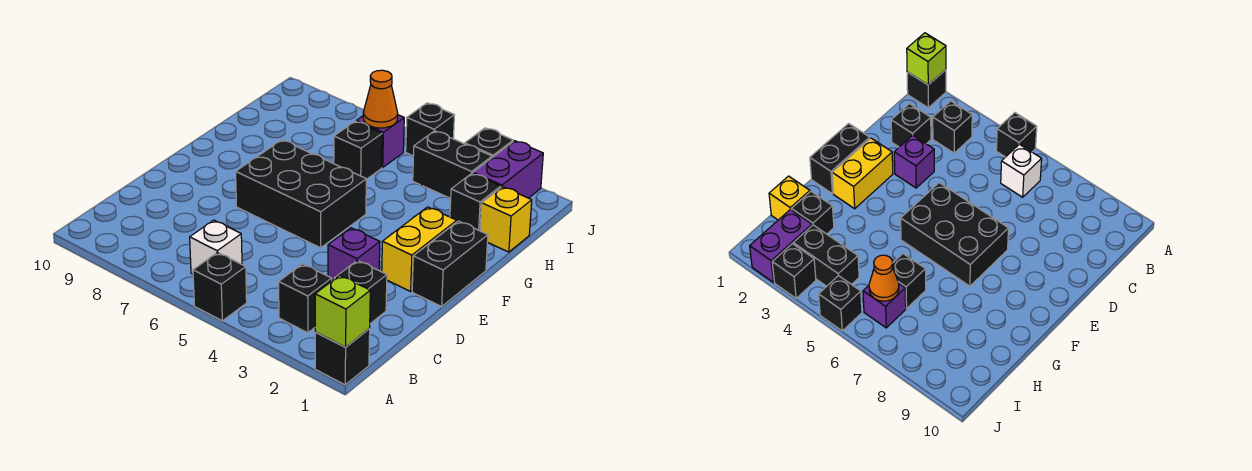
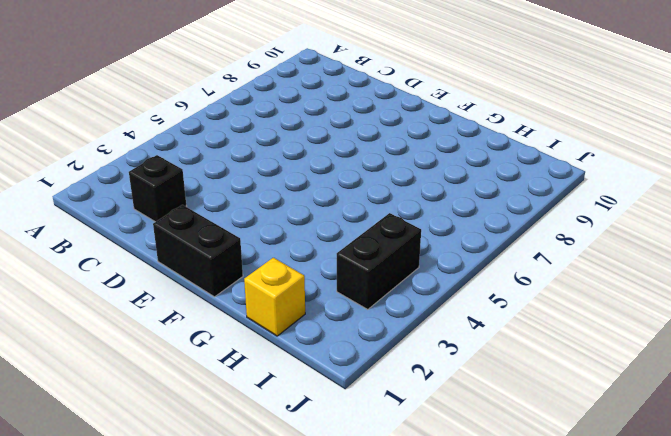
none -> black brick A1 level 1
none -> black brick A5 level 1
none -> black brick B3 level 1

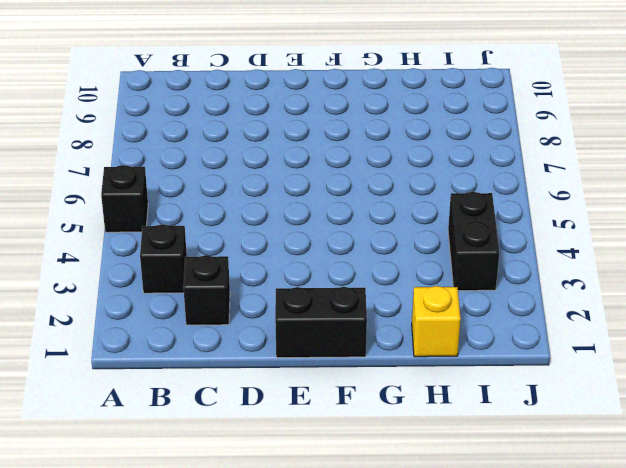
none -> black brick A1 level 1
none -> white brick B6 level 1
none -> purple brick D3 level 1

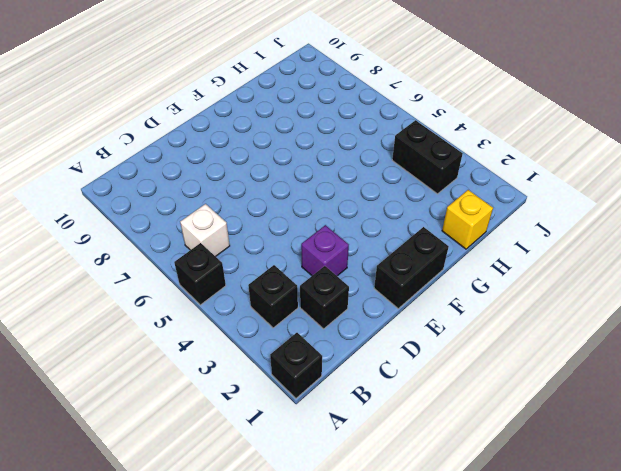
none -> yellow brick E2:F2 level 1
none -> black brick E5:F7 level 1
none -> black brick H2 level 1

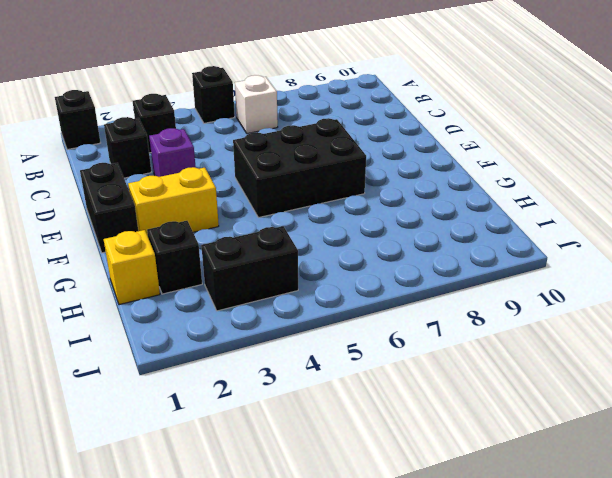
yellow brick F2:F3 level 1 -> yellow brick E2:F2 level 1
none -> black brick H6 level 1
none -> purple brick I2:J2 level 1
none -> purple brick I6 level 1

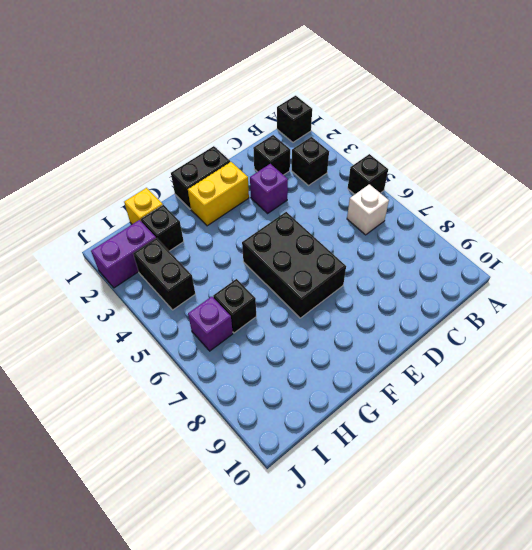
none -> black brick J3 level 1
none -> black brick J5 level 1
none -> lime brick A1 level 2

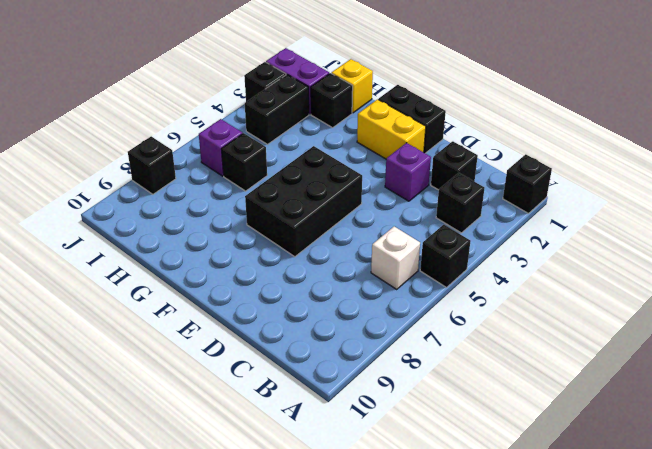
black brick J8 level 1 -> black brick J5 level 1
none -> lime brick A1 level 2
none -> orange cone I6 level 2

